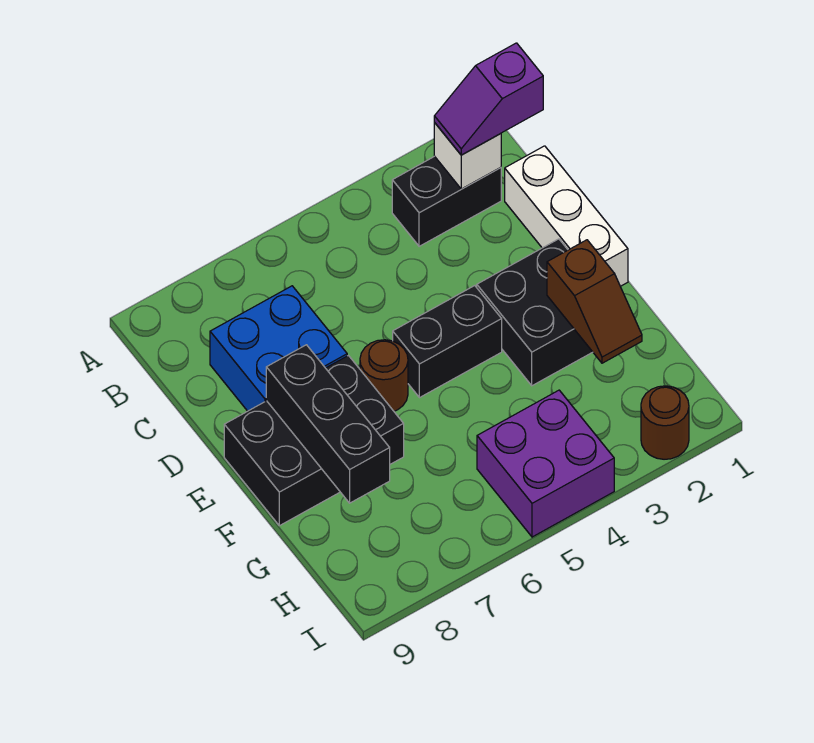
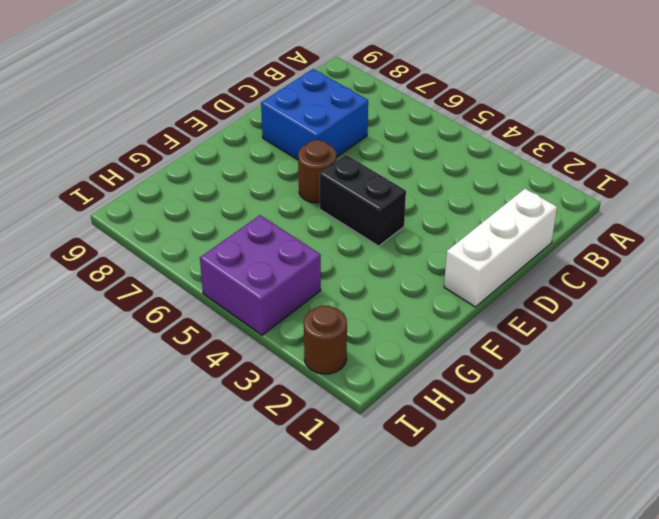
none -> black brick B2:B3 level 1
none -> black brick E2:F3 level 1
none -> black brick E7:F9 level 1

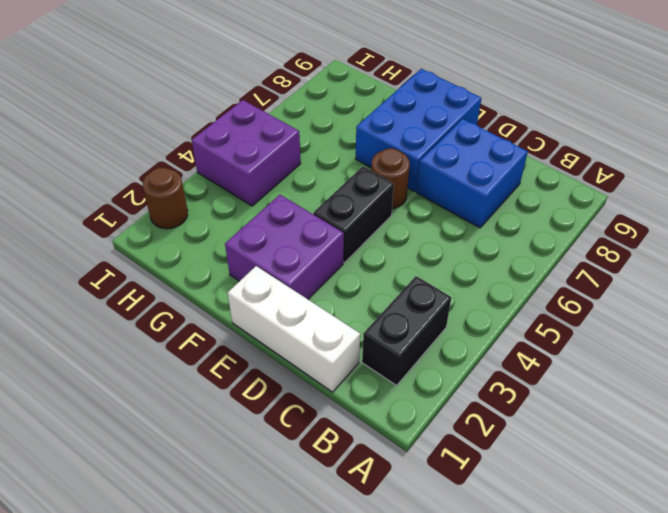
purple brick E2:F3 level 1 -> black brick E2:F3 level 1
blue brick E7:F9 level 1 -> black brick E7:F9 level 1
none -> white brick B2 level 2
none -> black brick E8:G8 level 2
none -> brown slope F2:G2 level 2 top F

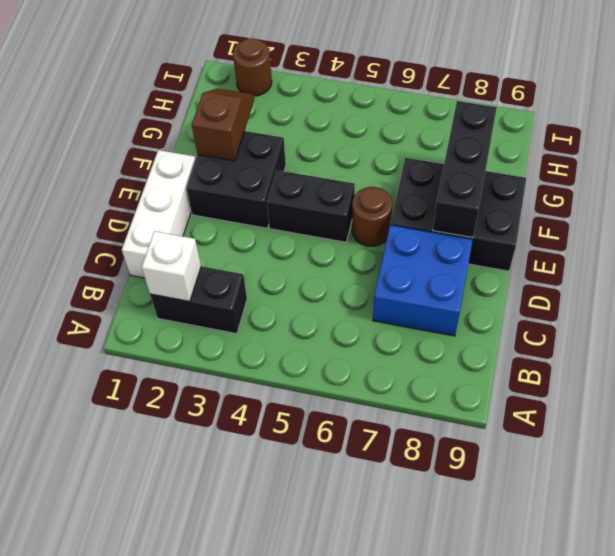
none -> purple brick H4:I5 level 1
none -> purple slope B1:B2 level 3 top 1

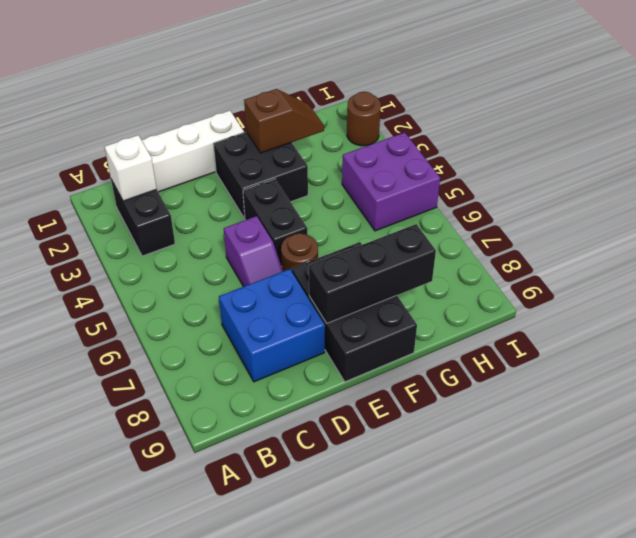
purple slope D5:D6 level 1 top 5 -> purple slope B1:B2 level 3 top 1

